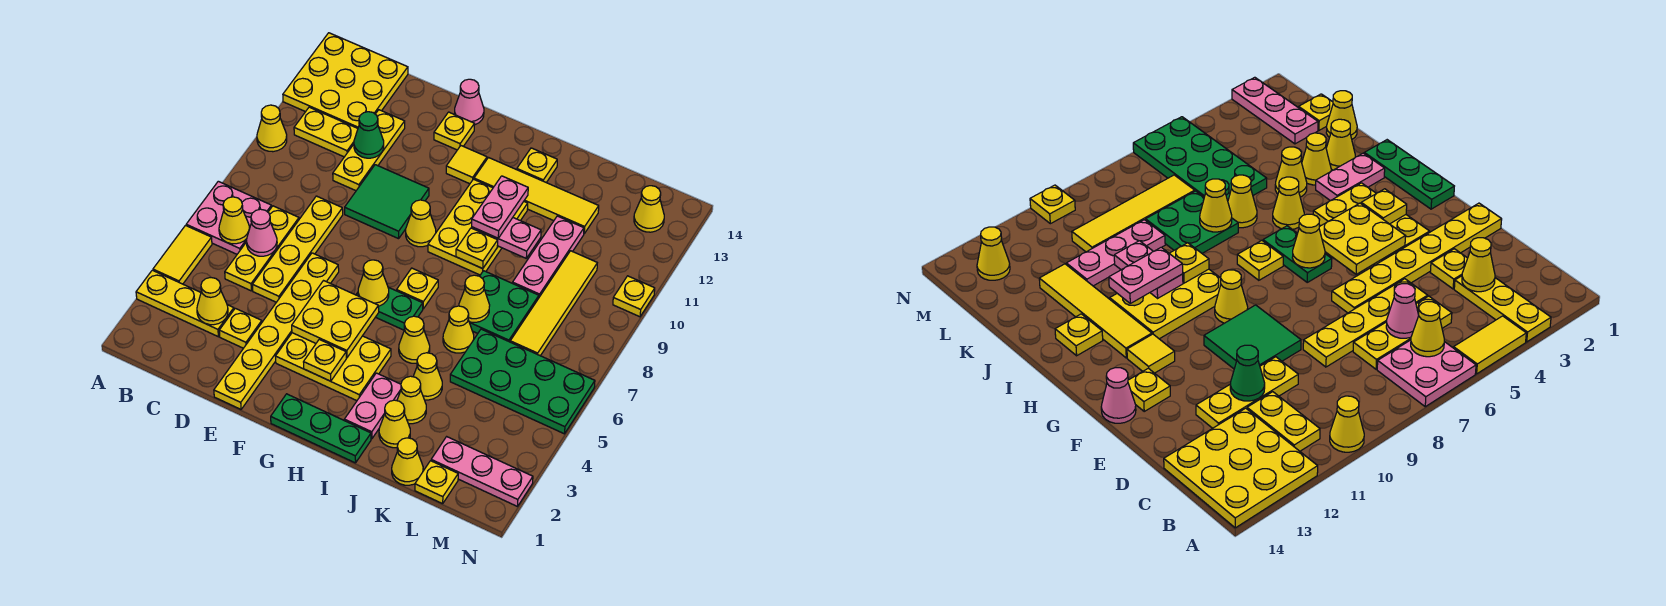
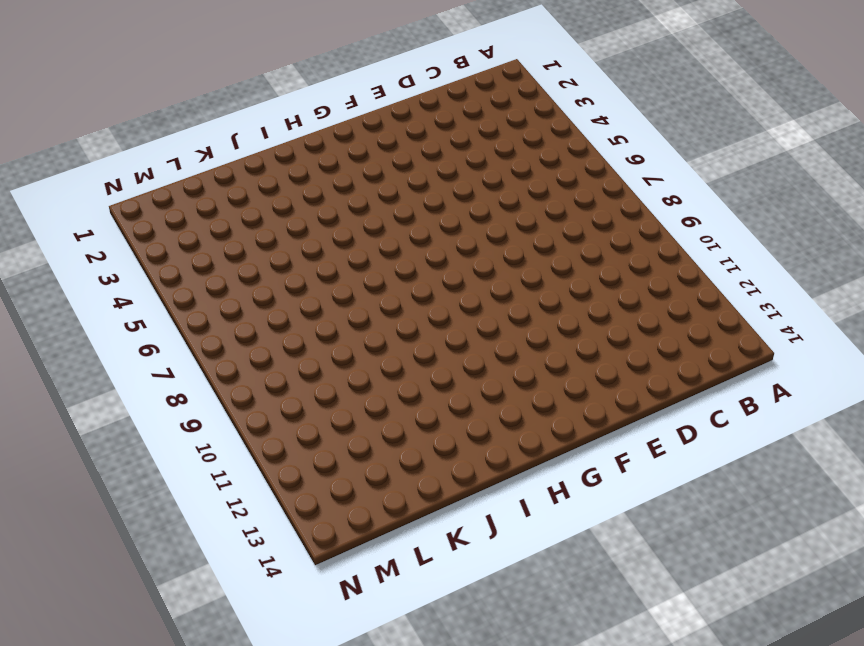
none -> yellow plate A3:C3 level 1
none -> yellow tile A4:A5 level 1
none -> pink plate A6:B7 level 1
none -> yellow cone A10 level 1

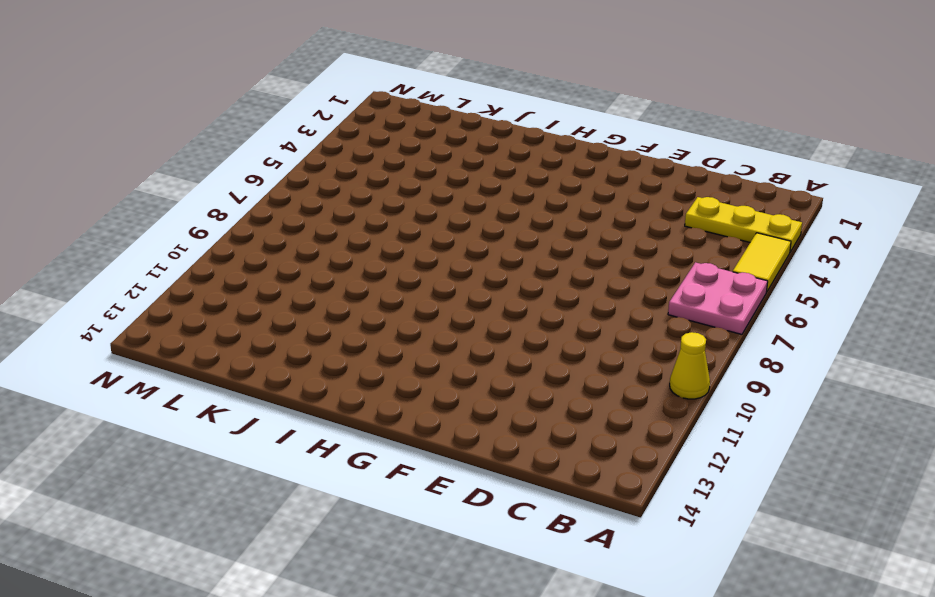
none -> yellow plate A12:C14 level 1
none -> yellow plate B11:C11 level 1
none -> yellow plate C5:C7 level 1
none -> yellow plate D3 level 1

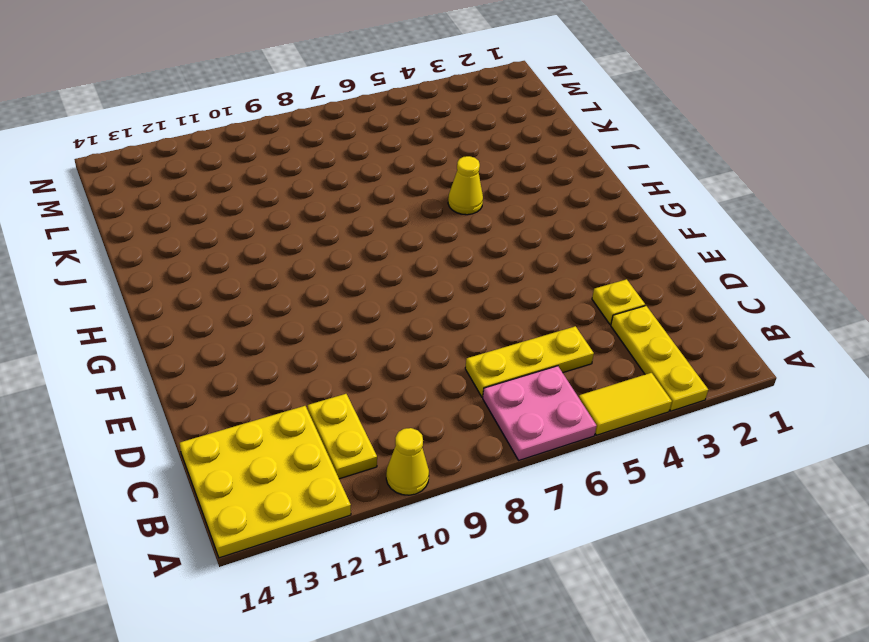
none -> yellow plate D5:D8 level 1
none -> yellow plate D10:D12 level 1
none -> yellow plate E1:E6 level 1
none -> green tile E9:F10 level 1

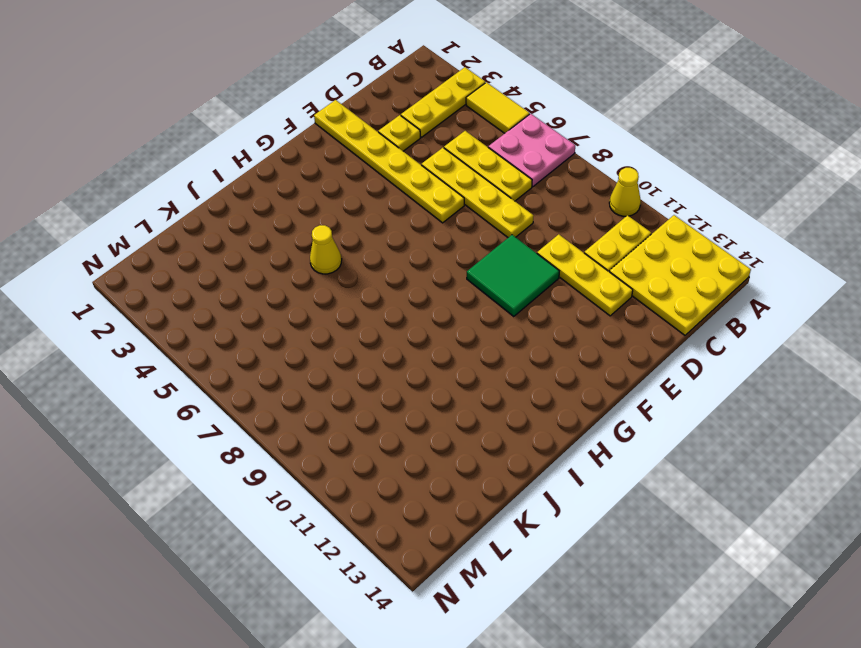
none -> yellow plate F3:H4 level 1
none -> yellow plate F13 level 1
none -> pink cone F14 level 1
none -> green plate G1:I1 level 1

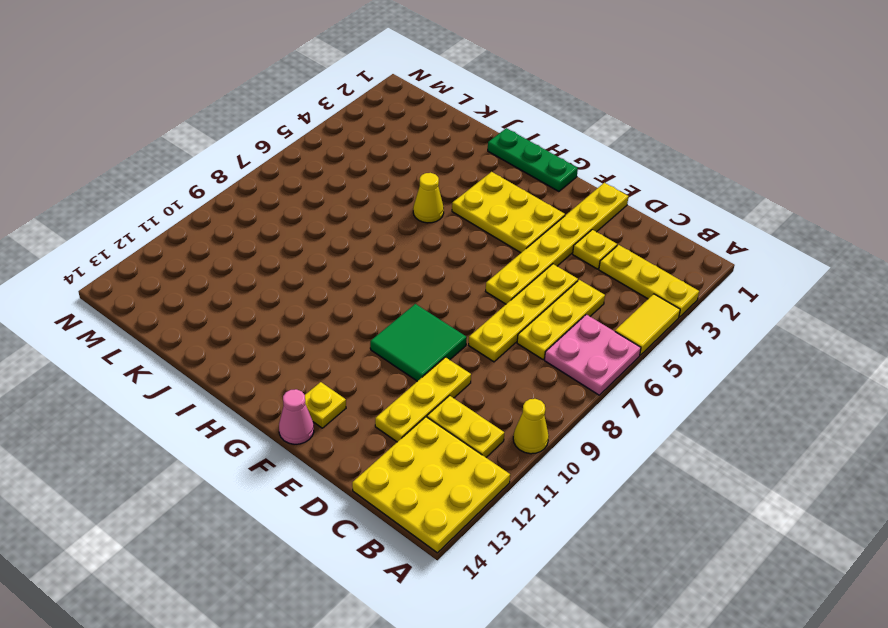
none -> green plate G6:H6 level 1
none -> yellow cone G9 level 1
none -> yellow tile G12 level 1
none -> yellow plate H7 level 1

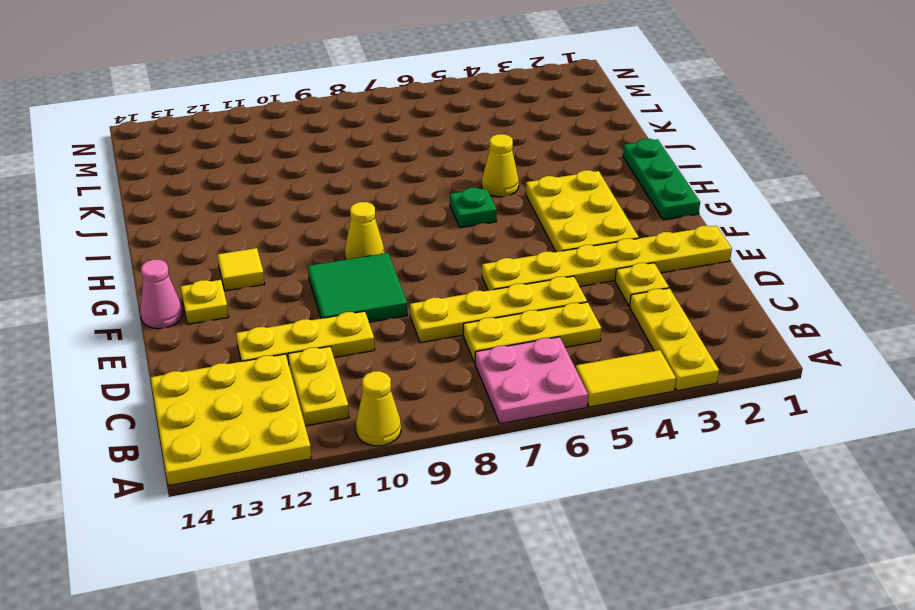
green plate H6 level 1 -> green plate G6:H6 level 1
none -> yellow plate H7 level 1
none -> yellow plate H9:I11 level 1
none -> yellow tile H12:K12 level 1
none -> pink plate I2:I3 level 1

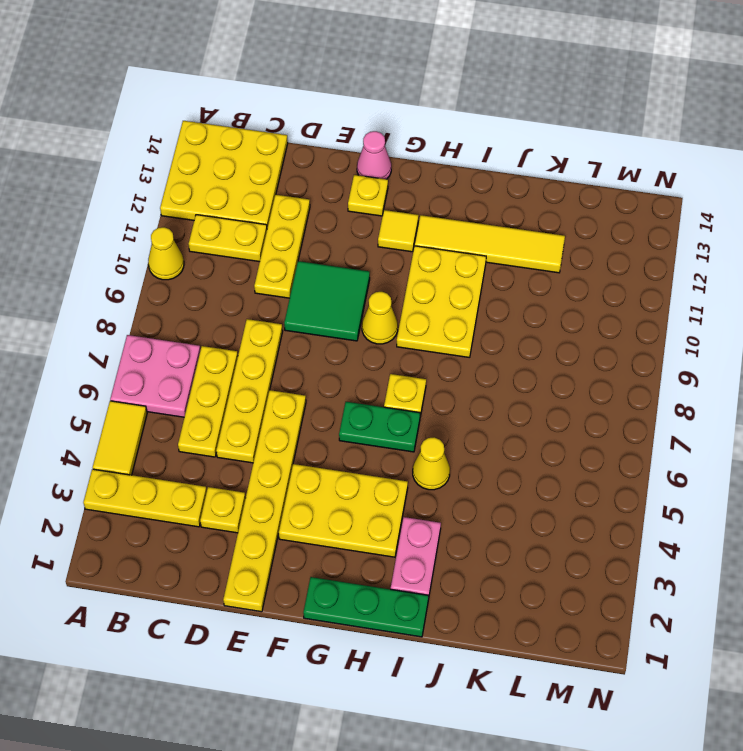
none -> yellow plate I13 level 1
none -> yellow cone J2 level 1
none -> yellow cone J3 level 1
none -> yellow cone J4 level 1

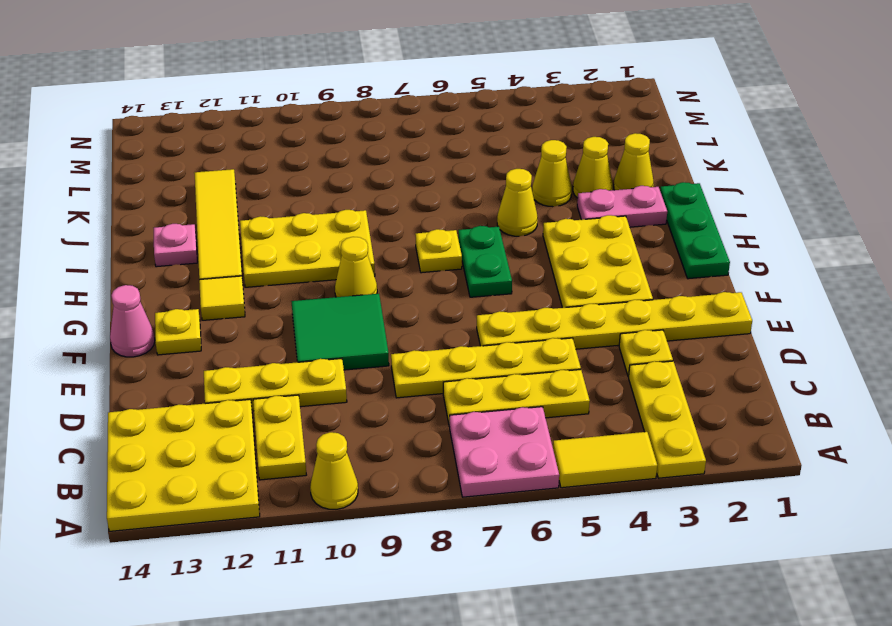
pink plate I13 level 1 -> yellow plate I13 level 1
none -> yellow cone J6 level 1
none -> green plate J7:K8 level 1
none -> yellow cone K1 level 1
none -> green plate K5:N6 level 1

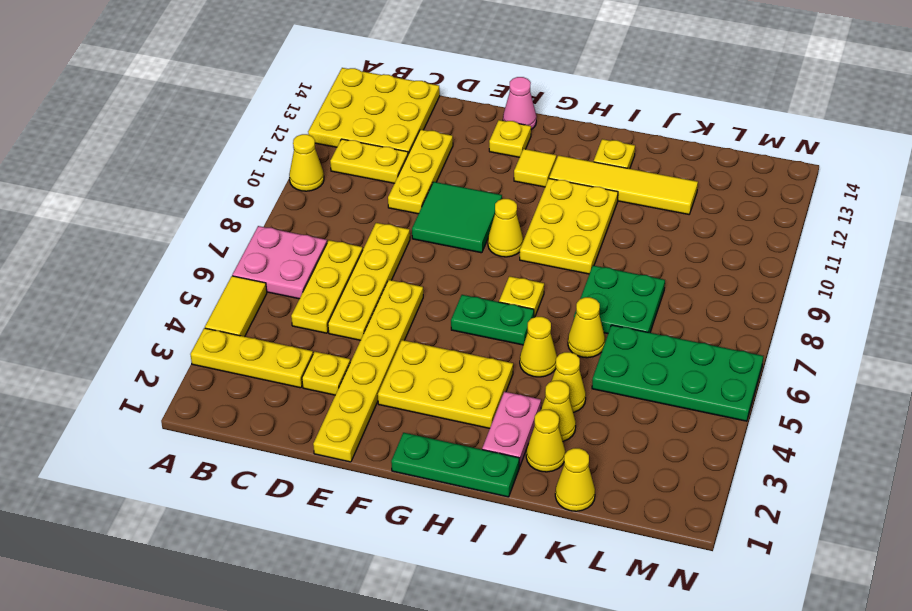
none -> pink plate K9:K11 level 1
none -> yellow plate L1 level 1
none -> pink plate L2:N2 level 1
none -> yellow tile L7:L10 level 1

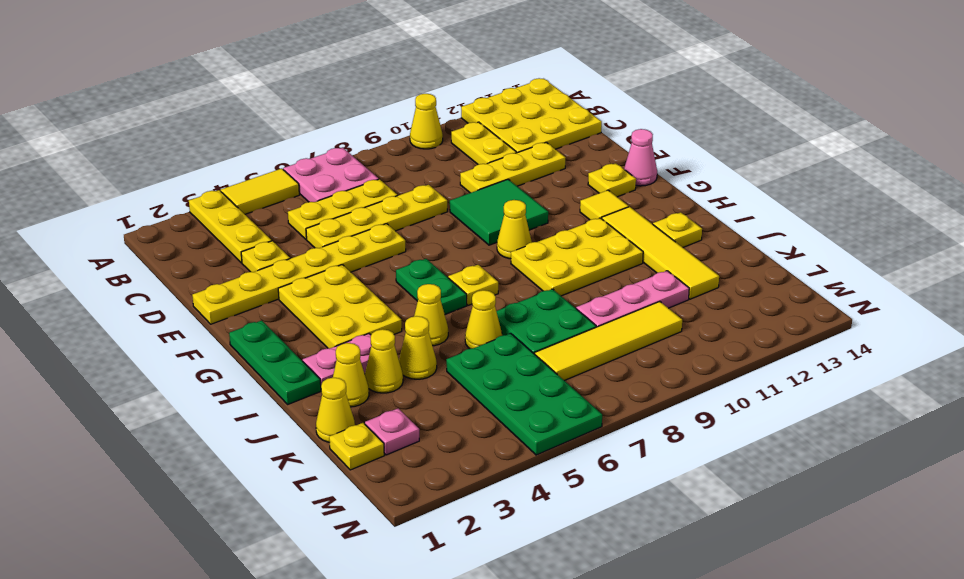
pink plate L2 level 1 -> pink plate L2:N2 level 1
none -> yellow cone M13 level 1
none -> yellow plate N10 level 1
none -> yellow cone B6 level 2
none -> yellow cone C3 level 2

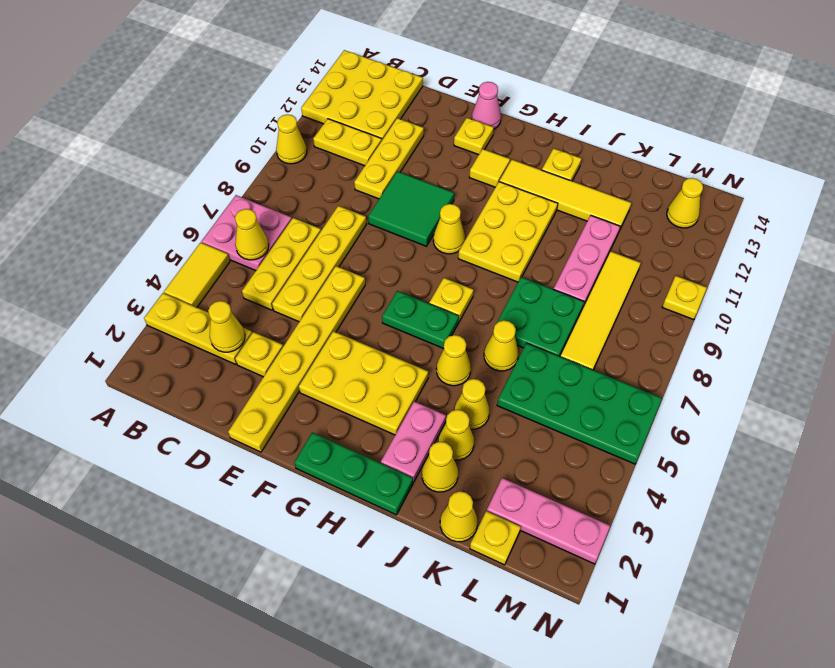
none -> pink cone C6 level 2
none -> green cone D11 level 2
none -> yellow plate F4:G5 level 2
none -> yellow plate G3 level 2

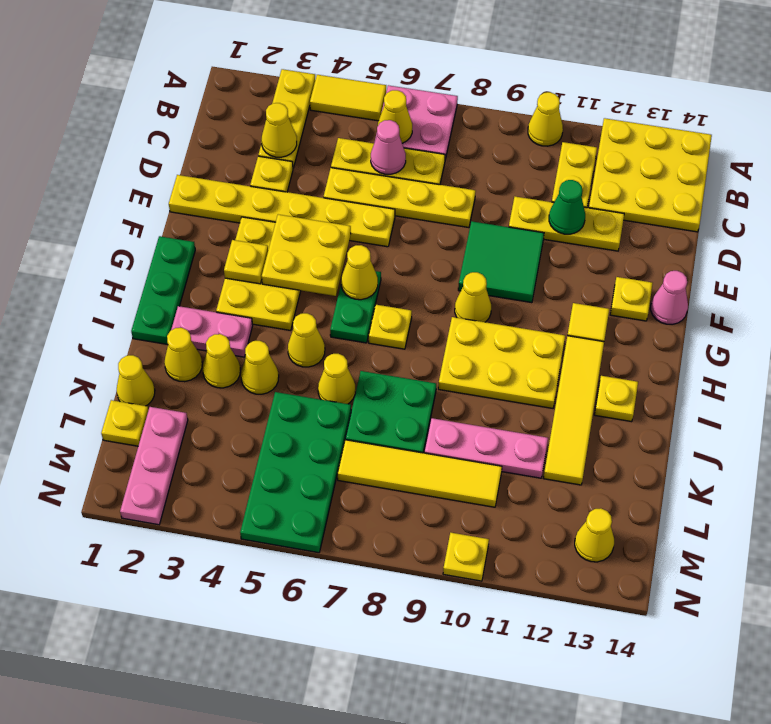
none -> yellow plate I9 level 2
none -> pink plate I10:J10 level 2
none -> yellow cone J7 level 2
none -> pink plate I10:I11 level 3

